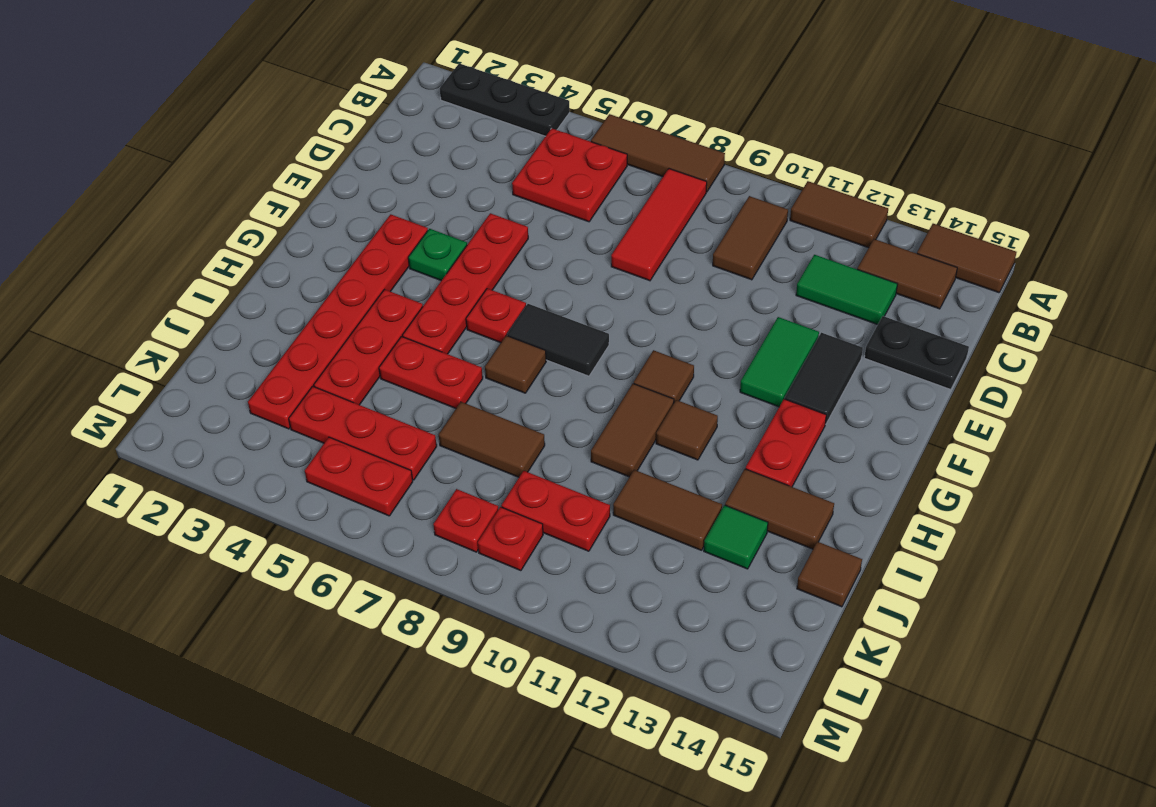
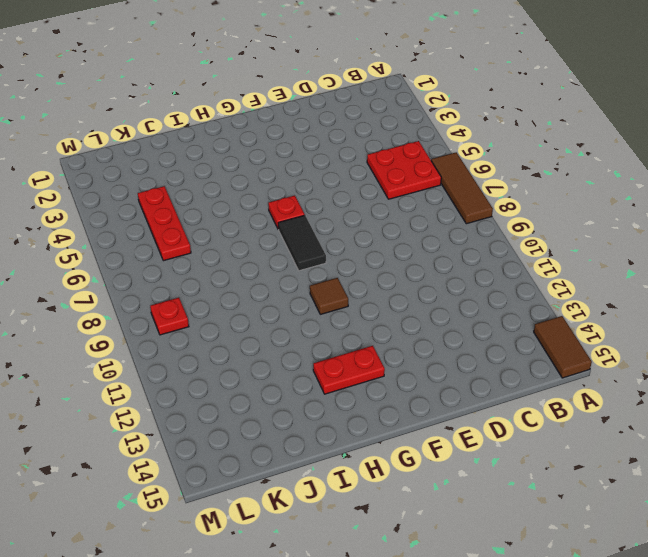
none -> black plate A2:A4 level 1
none -> brown tile A11:A12 level 1
none -> red tile B8:D8 level 1
none -> brown tile B10:C10 level 1

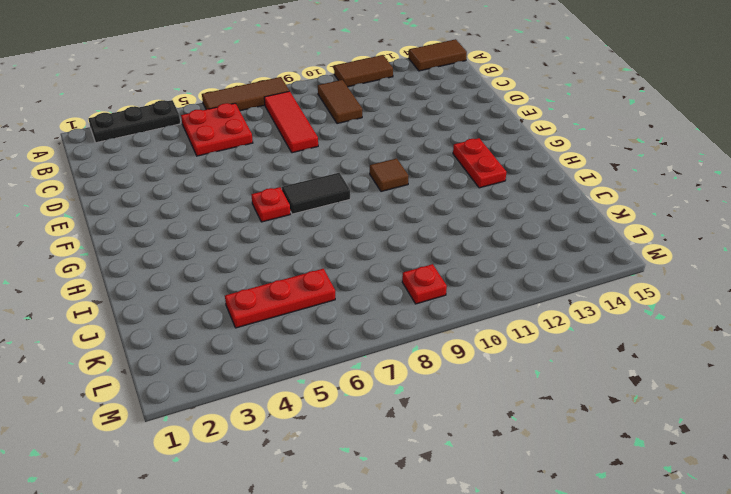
none -> brown tile B13:B14 level 1
none -> green tile C12:C13 level 1
none -> black plate D14:D15 level 1
none -> red plate E5:H5 level 1

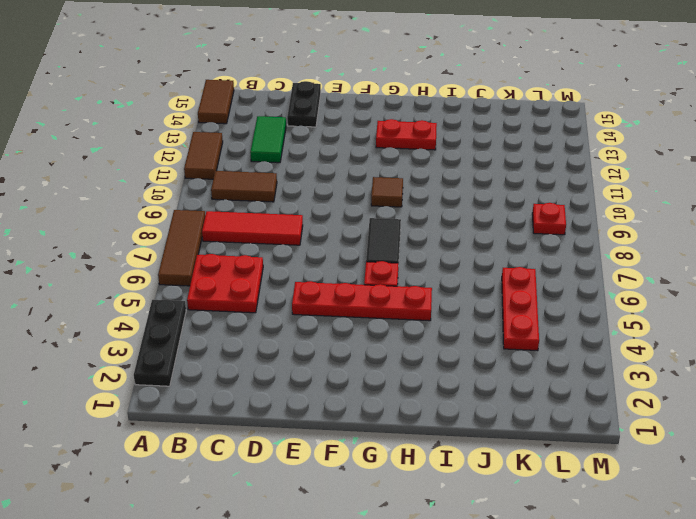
none -> brown tile B13:B14 level 1
none -> green tile E12:F12 level 1
none -> black tile E13:F13 level 1
none -> red plate F3:K3 level 1

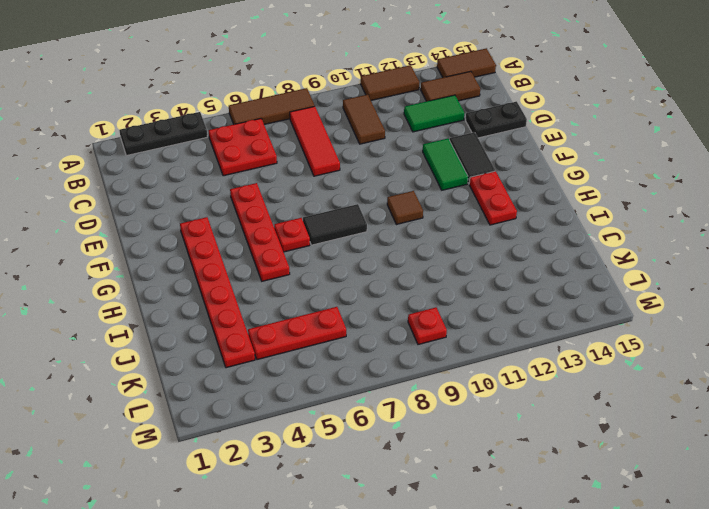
none -> green plate F4 level 1
none -> red plate H4:J4 level 1
none -> brown tile H7 level 1
none -> brown tile H10:I10 level 1

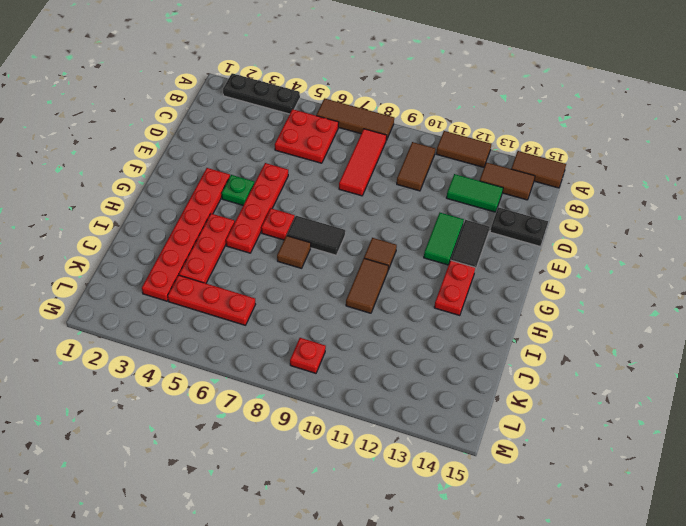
none -> brown tile H11 level 1
none -> red plate I5:I6 level 1
none -> brown tile I13:I14 level 1
none -> brown tile J7:J8 level 1

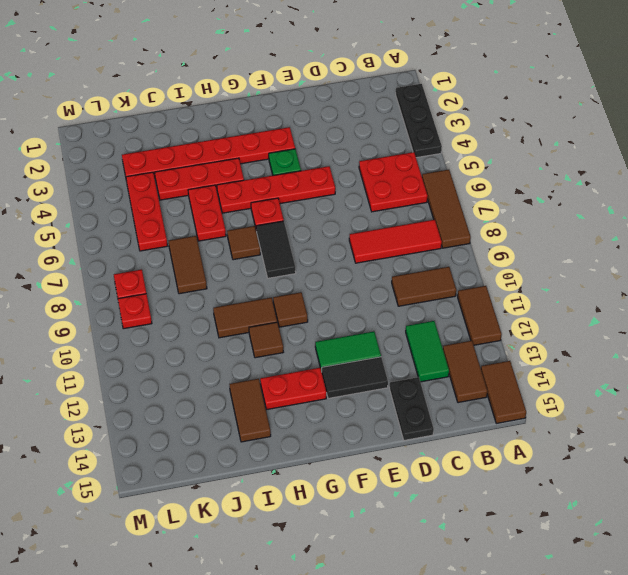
none -> brown tile J11:J12 level 1
none -> green tile J13 level 1
none -> brown tile J15 level 1
none -> red plate K9:K10 level 1

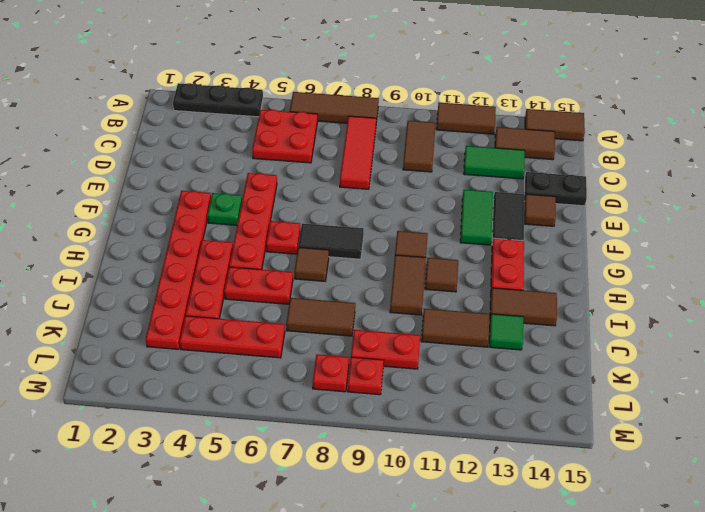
brown tile E14 level 1 -> brown tile J15 level 1
none -> red plate L5:L6 level 1

